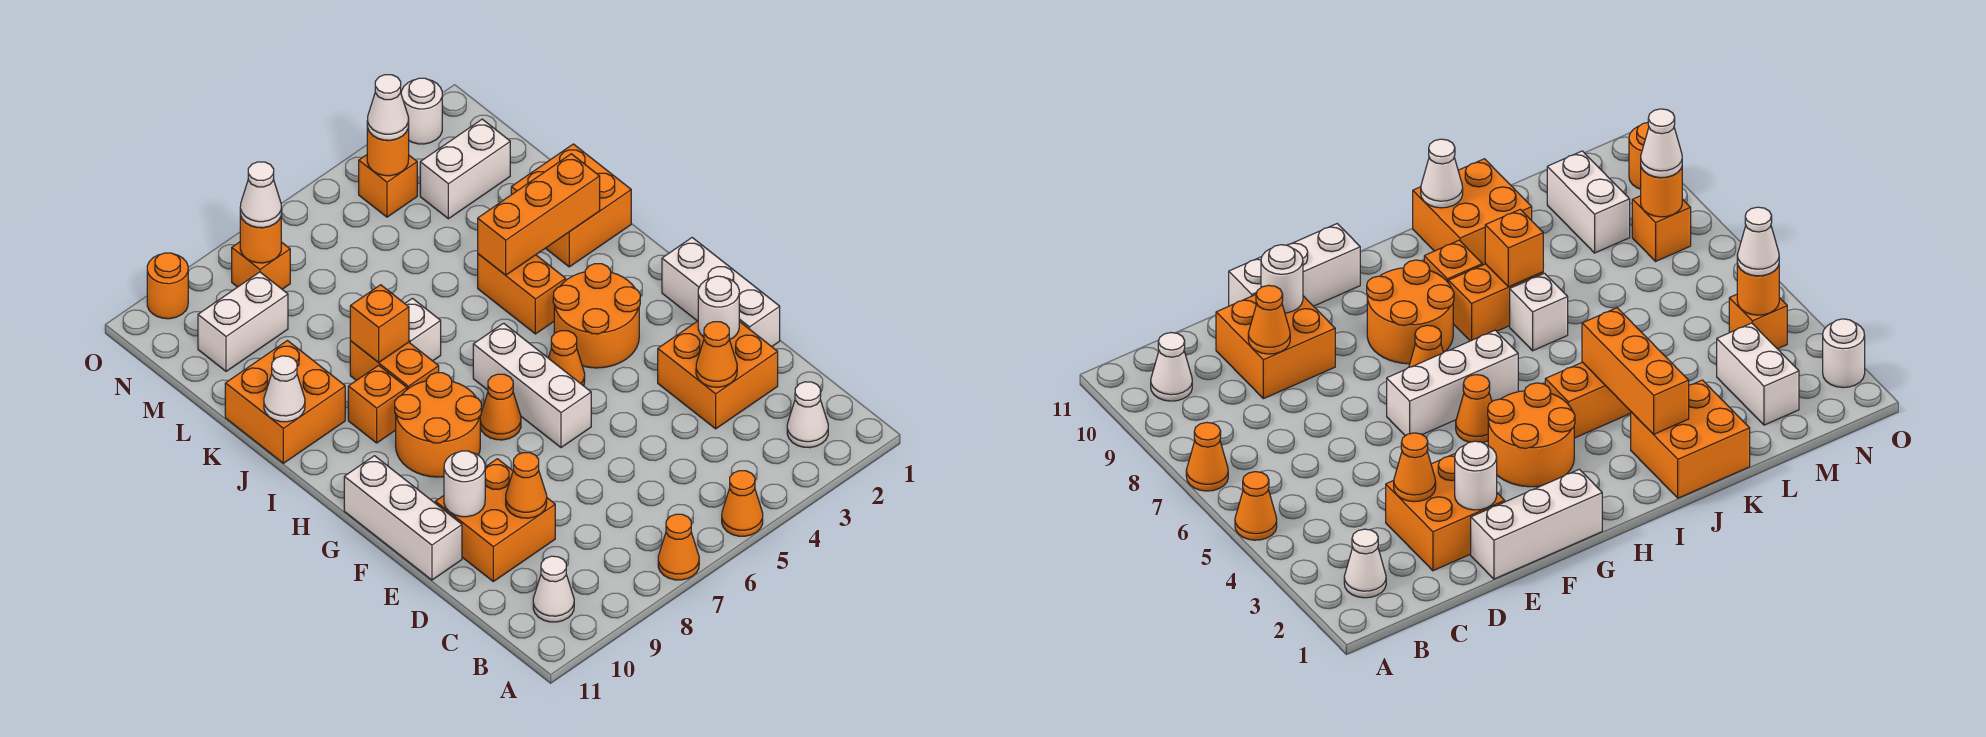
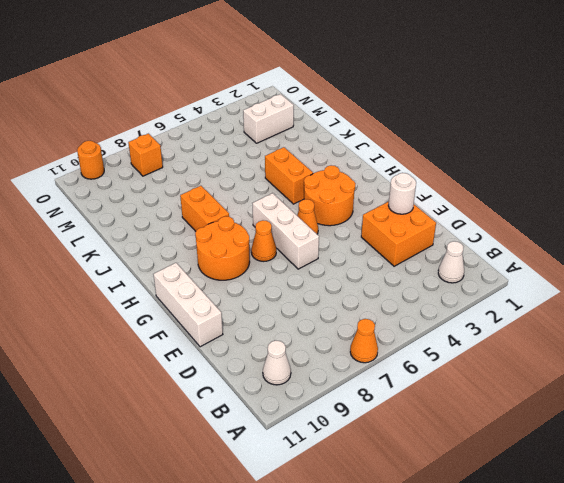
none -> orange cone A5 level 1
none -> orange brick D9:E10 level 1
none -> white brick E1:G1 level 1
none -> orange brick I9 level 1

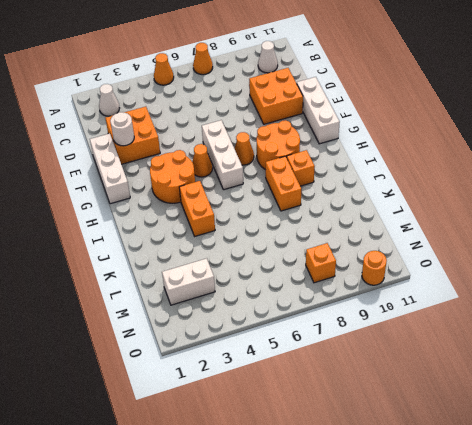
none -> orange brick J1:K2 level 1
none -> white brick J7 level 1
none -> orange brick J10:K11 level 1
none -> white brick M9:M10 level 1

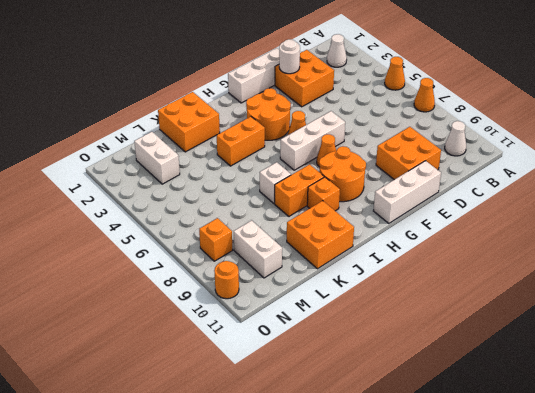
none -> orange brick N4 level 1
none -> white round brick O2 level 1
none -> orange cone D3 level 2
none -> orange cone D9 level 2

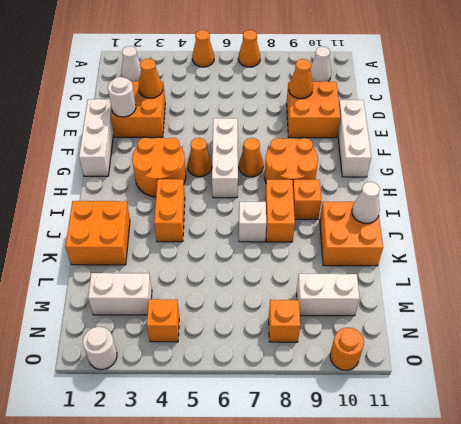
none -> white round brick E10 level 2
none -> orange brick J2:J4 level 2
none -> orange brick J8 level 2
none -> orange round brick N4 level 2

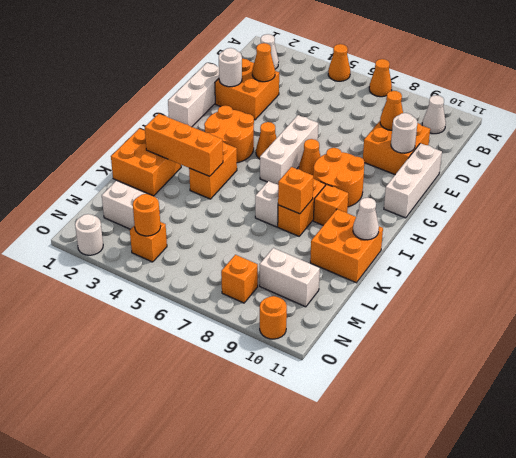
none -> orange round brick N8 level 2
none -> white cone N4 level 3
none -> white cone N8 level 3

